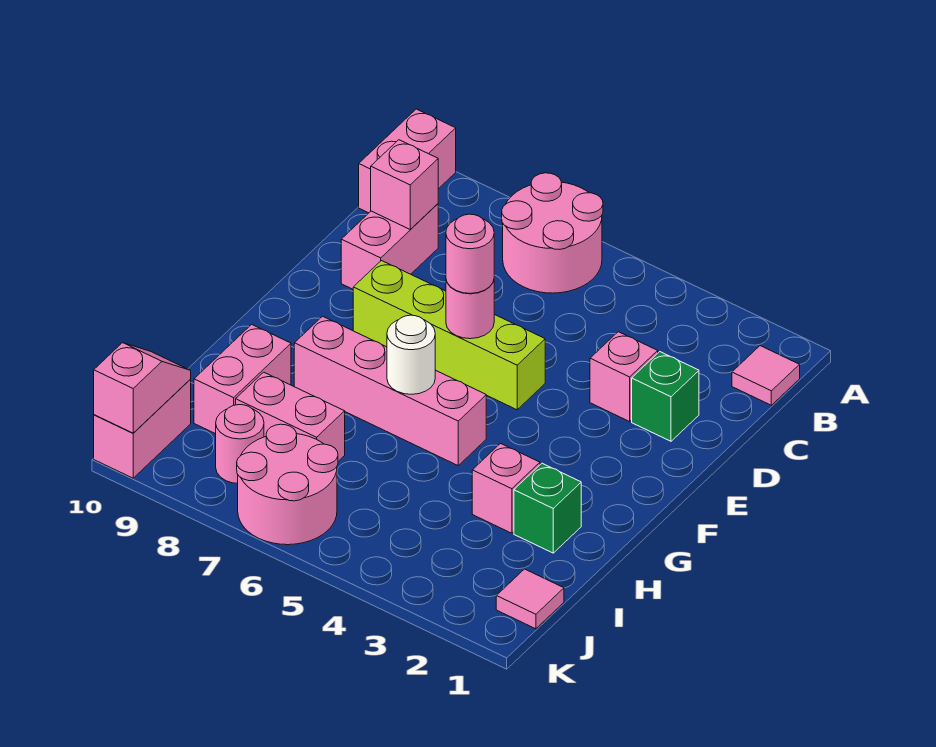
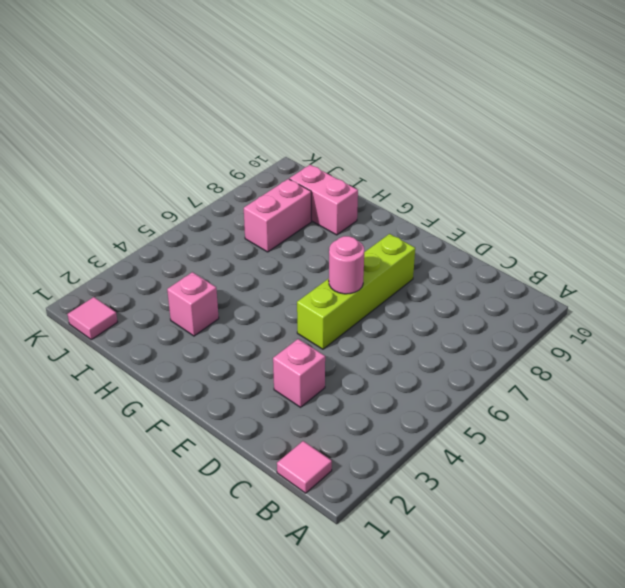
none -> pink round brick A6:B7 level 1
none -> pink brick A10:B10 level 1
none -> pink brick C9:D9 level 1

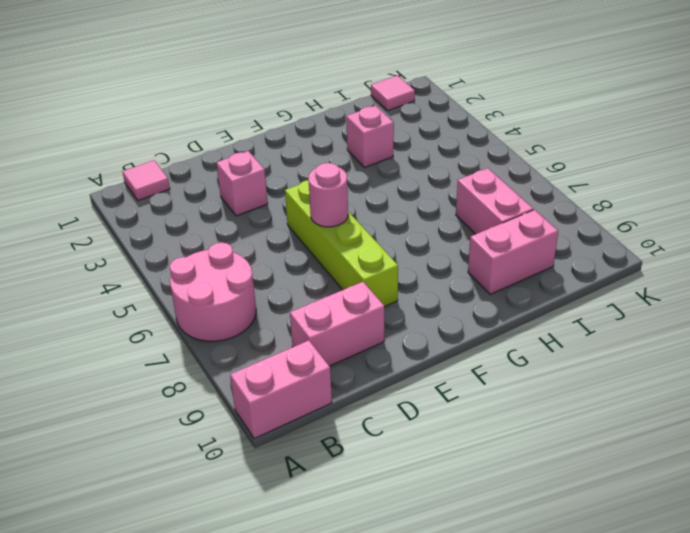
none -> green brick D2 level 1
none -> pink brick G5:G8 level 1
none -> green brick H2 level 1

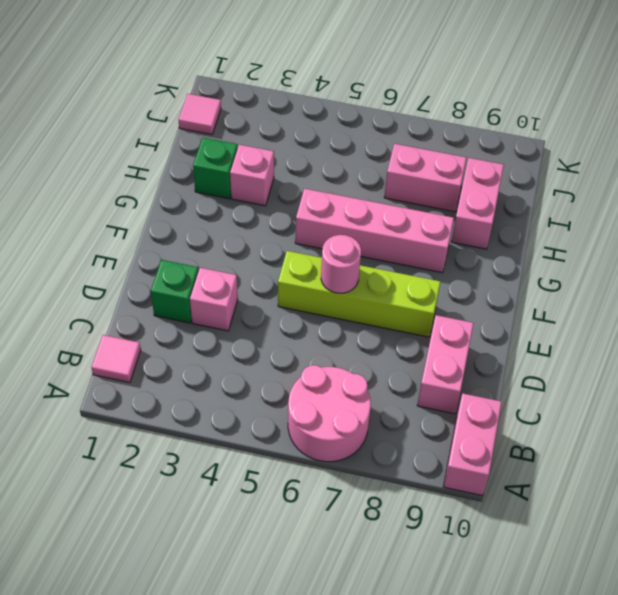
none -> pink round brick J6:K7 level 1
none -> pink round brick J8 level 1
none -> pink brick J10:K10 level 1

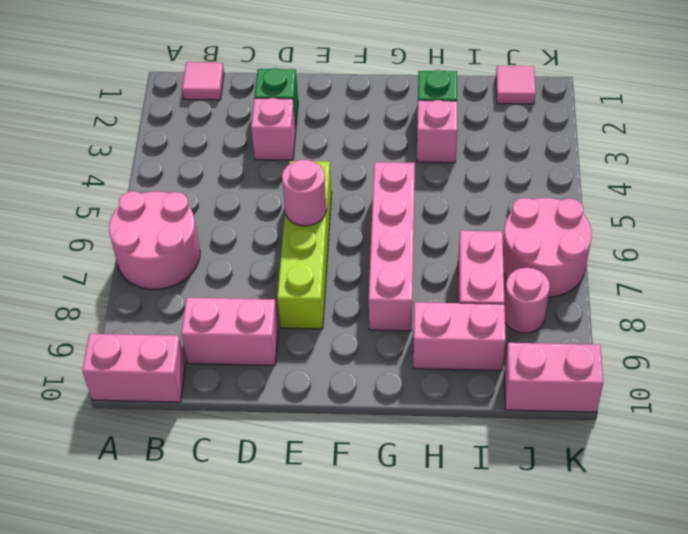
none -> pink brick C9 level 2
none -> white round brick G6 level 2
none -> pink slope J10:K10 level 2 top K

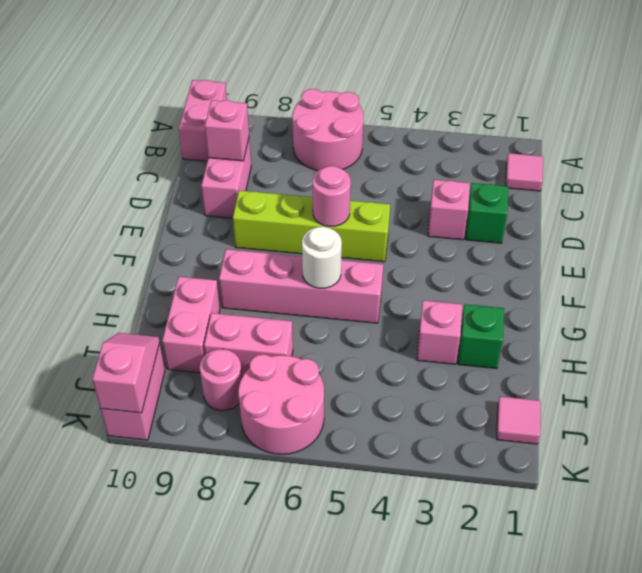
none -> pink round brick E6 level 3

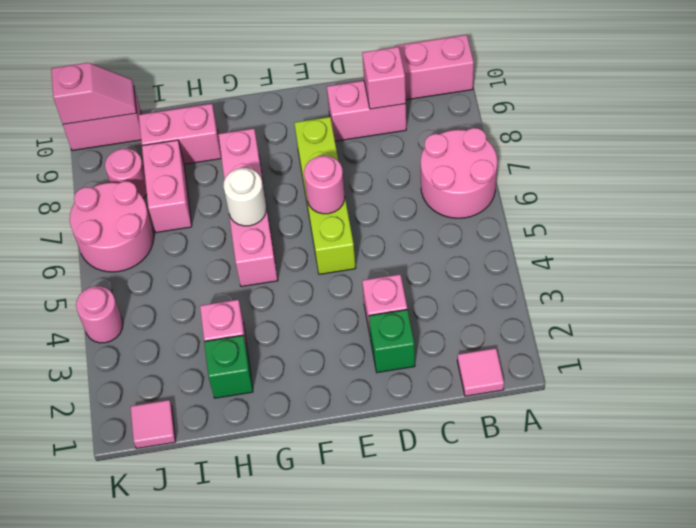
pink round brick K4 level 1 -> pink round brick E6 level 3

